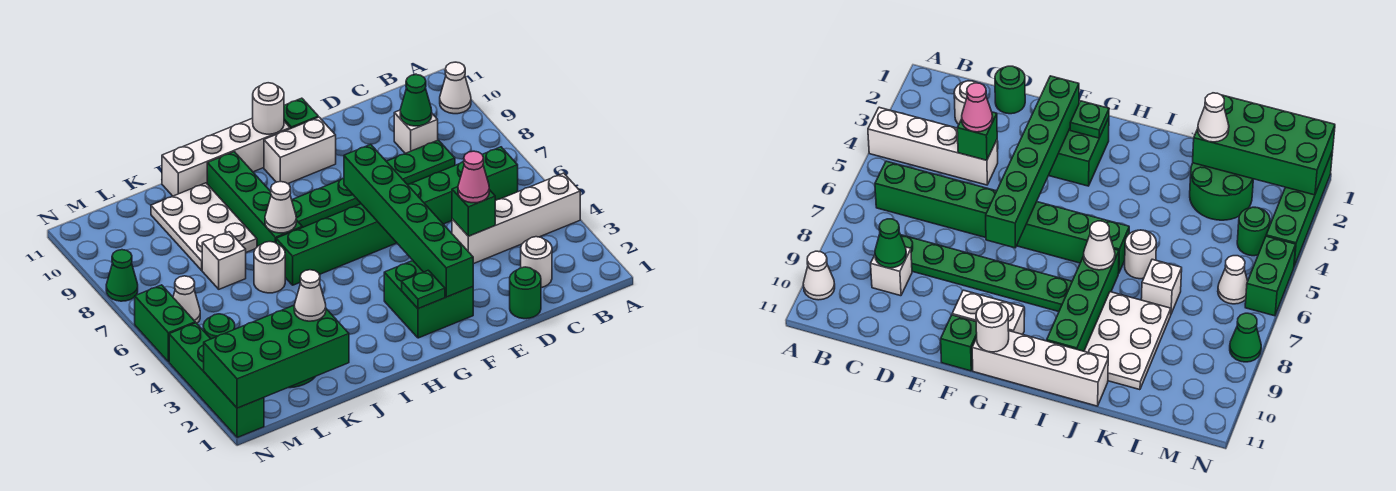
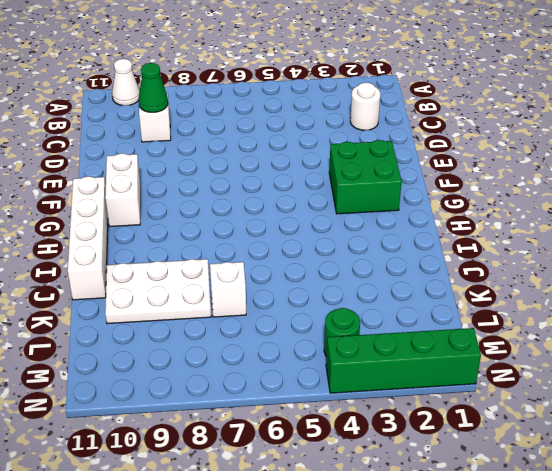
none -> white brick A4:D4 level 1
none -> green brick B6:I6 level 1
none -> green plate C8:H8 level 1
none -> green round brick D1 level 1

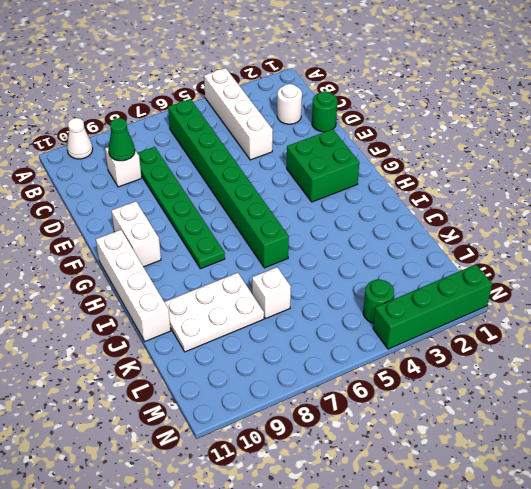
none -> green brick F11 level 1
none -> green brick I7:I10 level 1
none -> white round brick J6 level 1
none -> green round brick K2:L3 level 1

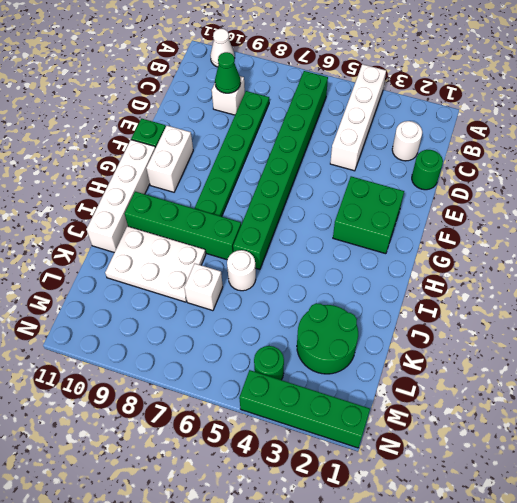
none -> white cone M6 level 1
none -> green brick N5:N6 level 1
none -> green cone N8 level 1
none -> green brick D4 level 2

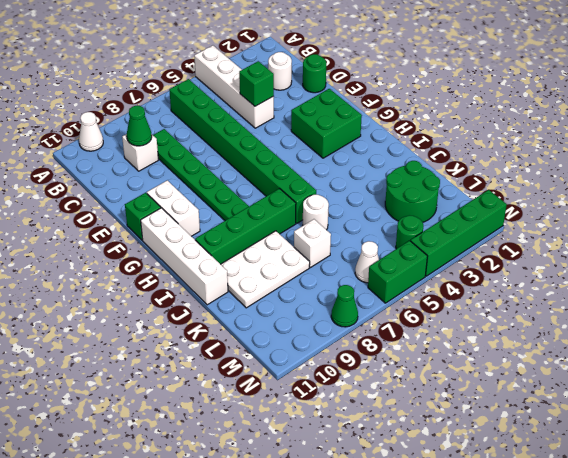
none -> green brick F2:F7 level 2
none -> green plate G2 level 2
none -> white round brick G11 level 2
none -> white cone I7 level 2

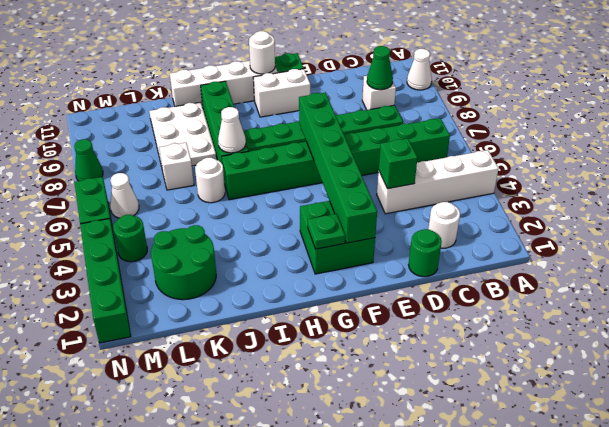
none -> green brick K1:N2 level 2
none -> pink cone D4 level 3
none -> white cone K2 level 3

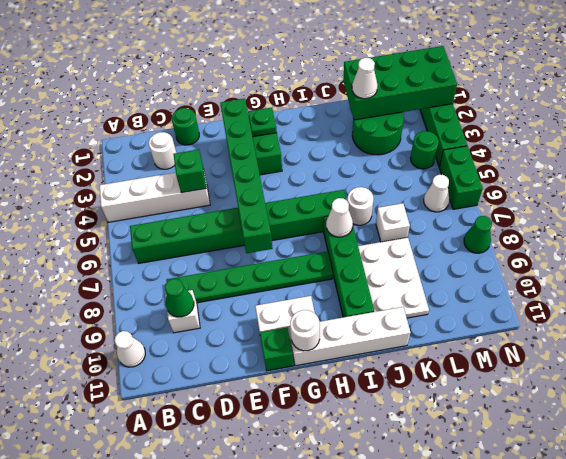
none -> pink cone D4 level 3

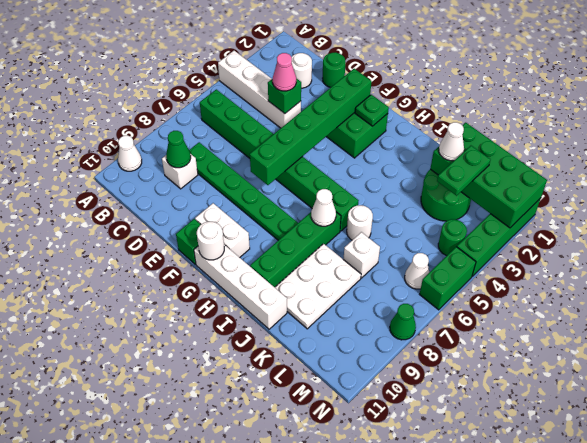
green plate L2:L3 level 3 -> none

